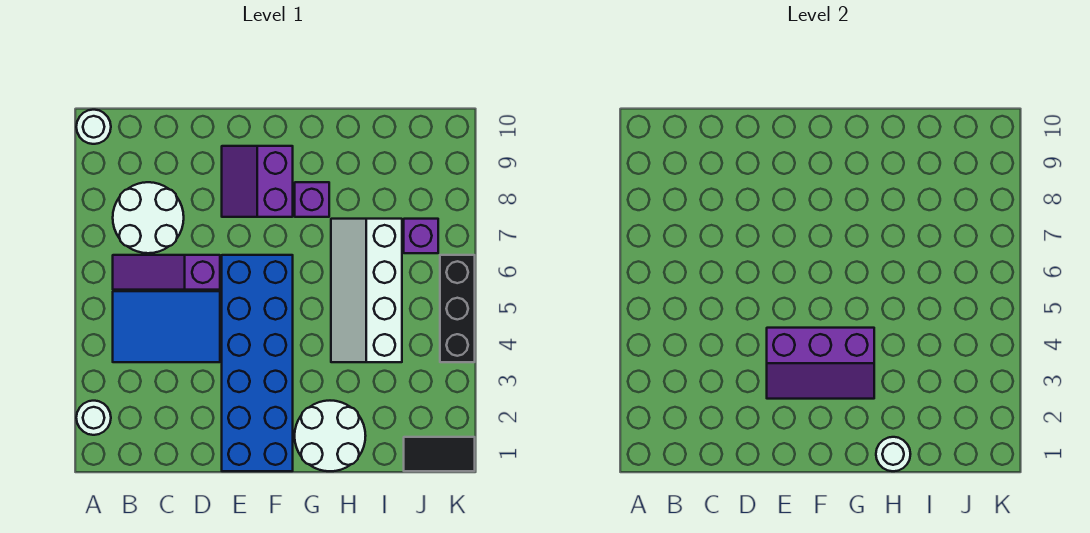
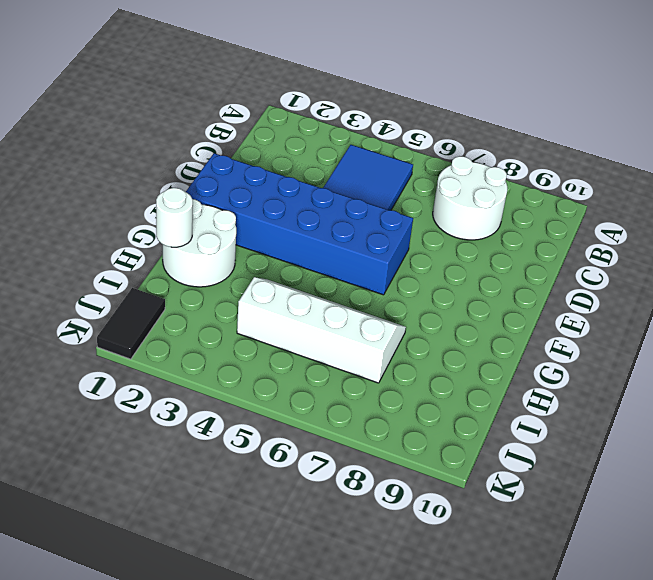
none -> white round brick A2 level 1
none -> white round brick A10 level 1
none -> purple slope B6:D6 level 1 top D

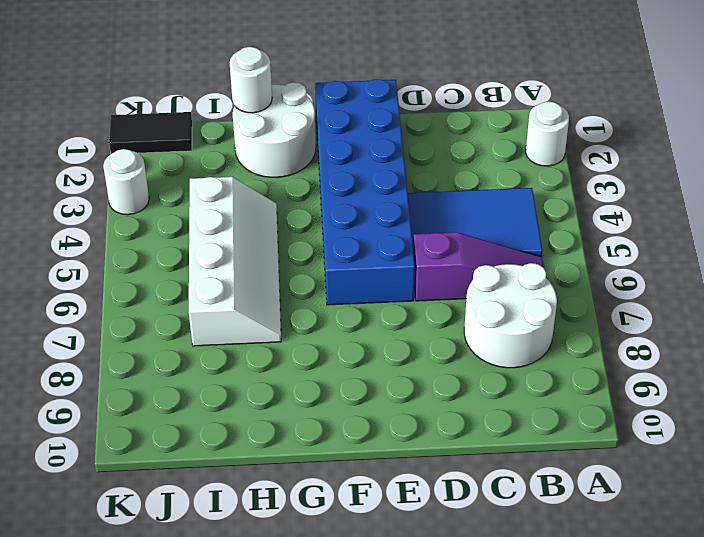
white round brick K3 level 1 -> white round brick A10 level 1
none -> purple slope E8:F9 level 1 top F
none -> purple brick G8 level 1
none -> purple brick J7 level 1

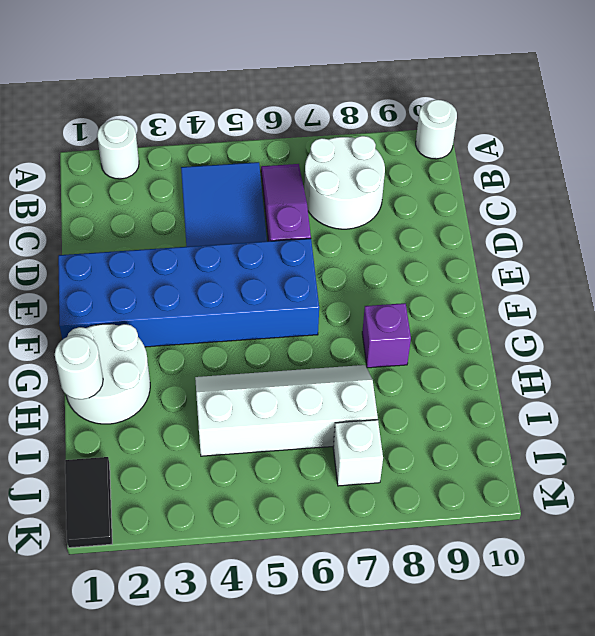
white brick J7 level 1 -> purple brick J7 level 1
none -> purple slope E8:F9 level 1 top F
none -> black brick K4:K6 level 1
none -> purple slope E3:G4 level 2 top 4

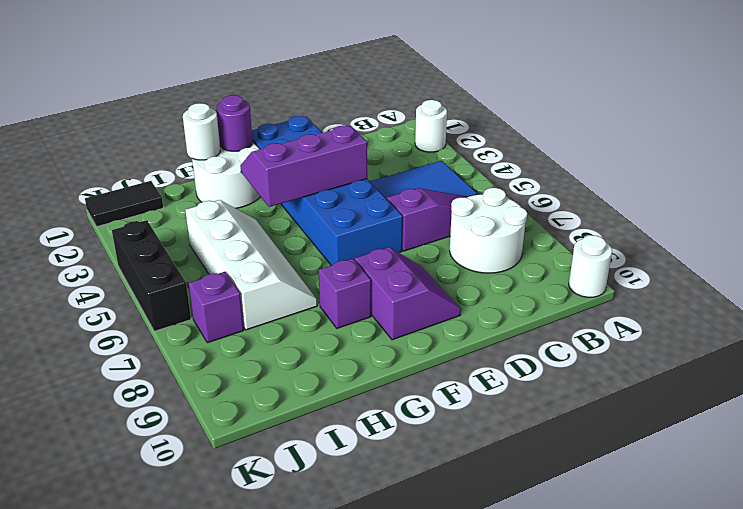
purple round brick G1 level 2 -> none

